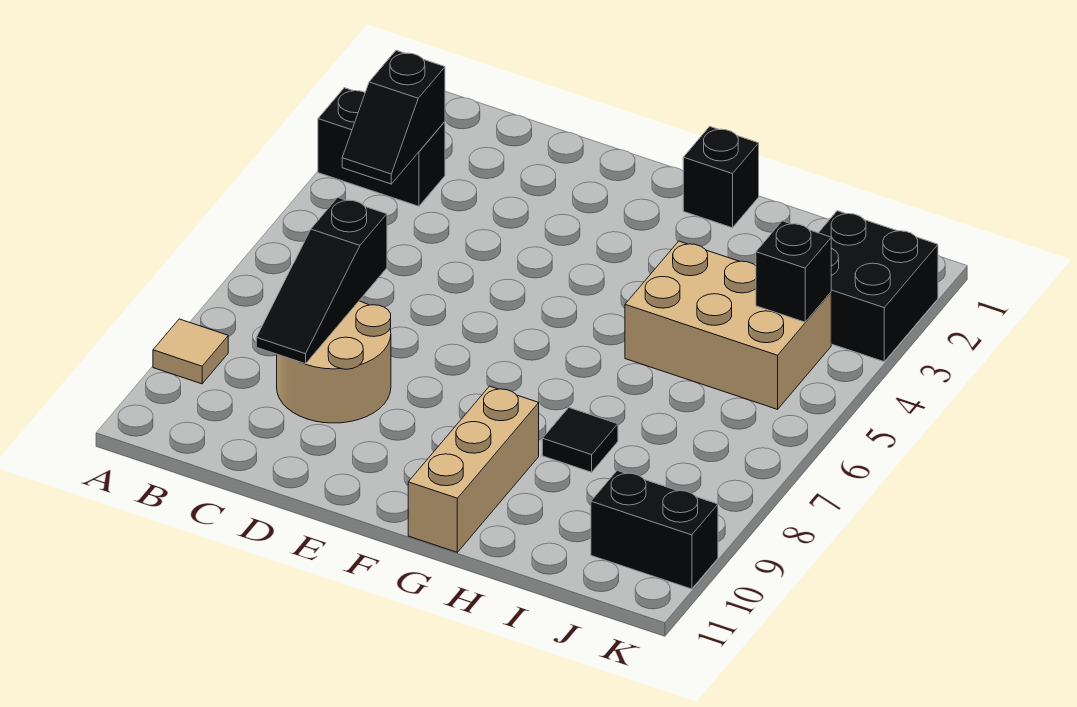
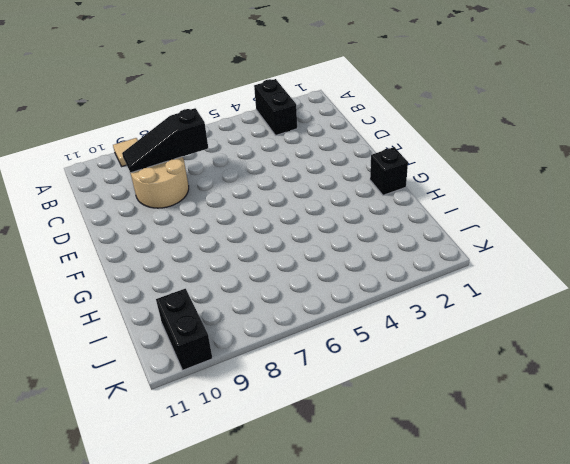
none -> tan brick G9:G11 level 1
none -> tan brick H4:J5 level 1
none -> black tile H8 level 1

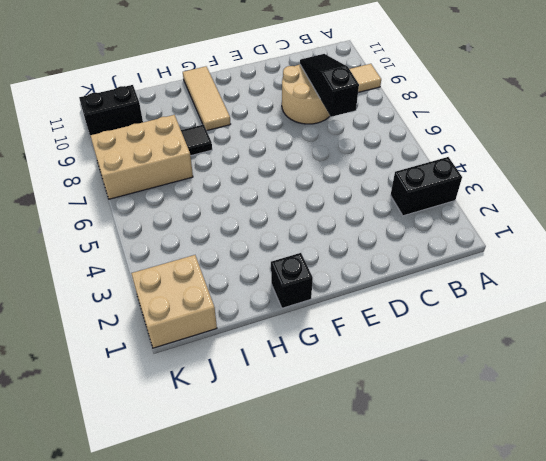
tan tile G9:G11 level 1 -> tan brick G9:G11 level 1
tan brick I7:K8 level 1 -> tan brick H4:J5 level 1
tan brick J1:K2 level 1 -> black brick J2:K3 level 1
none -> black slope B3:B4 level 2 top 3
none -> black brick J4 level 2

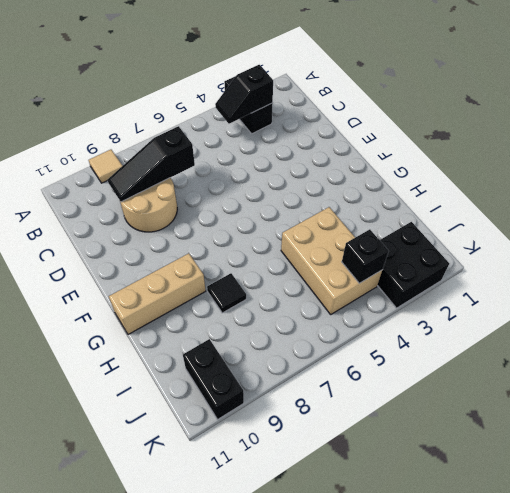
none -> black brick G1 level 1

